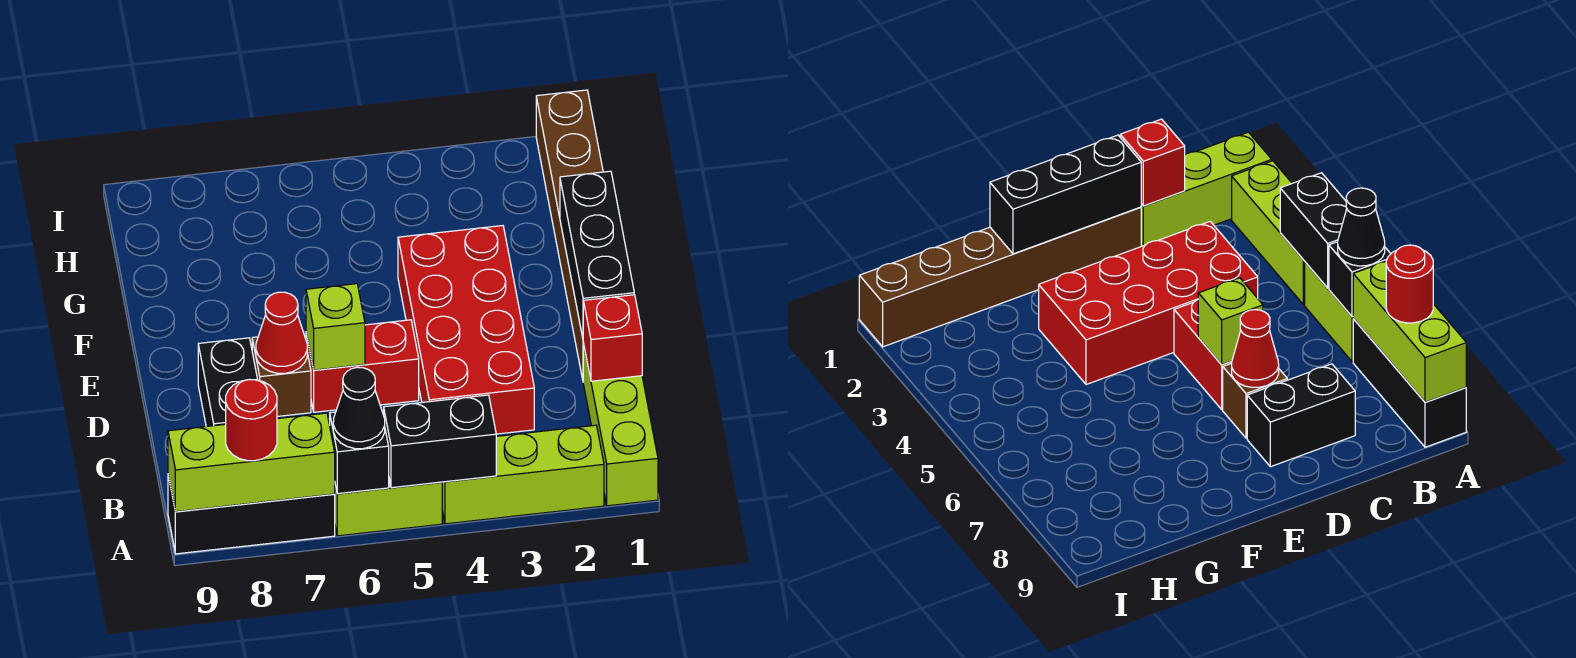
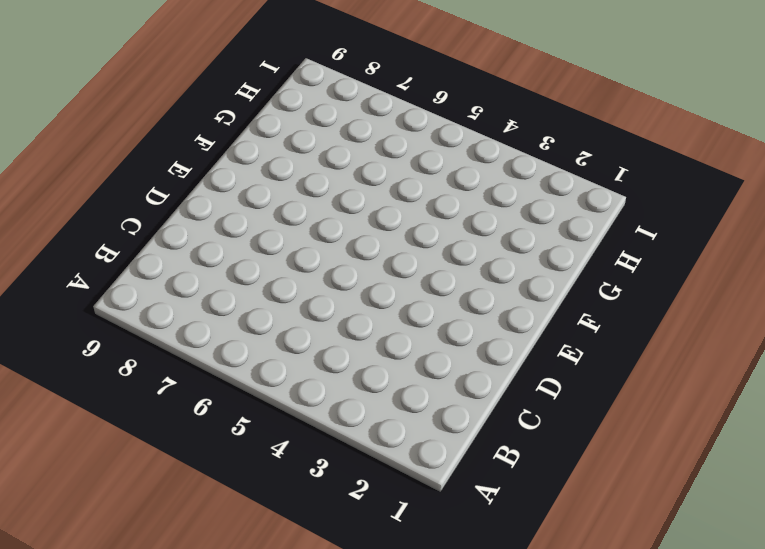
none -> lime brick A1:C1 level 1
none -> lime brick A2:A4 level 1
none -> lime brick A5:A6 level 1

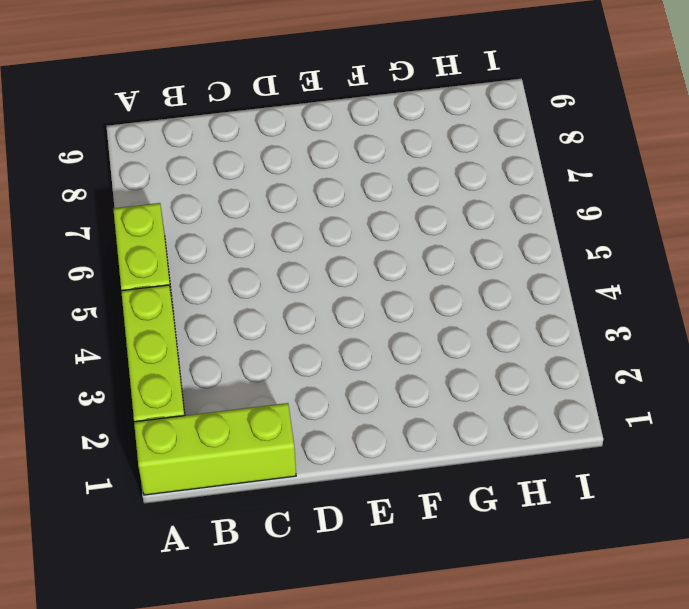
none -> black brick A7:A9 level 1
none -> red brick C3:F4 level 1
none -> black brick C8:D8 level 1

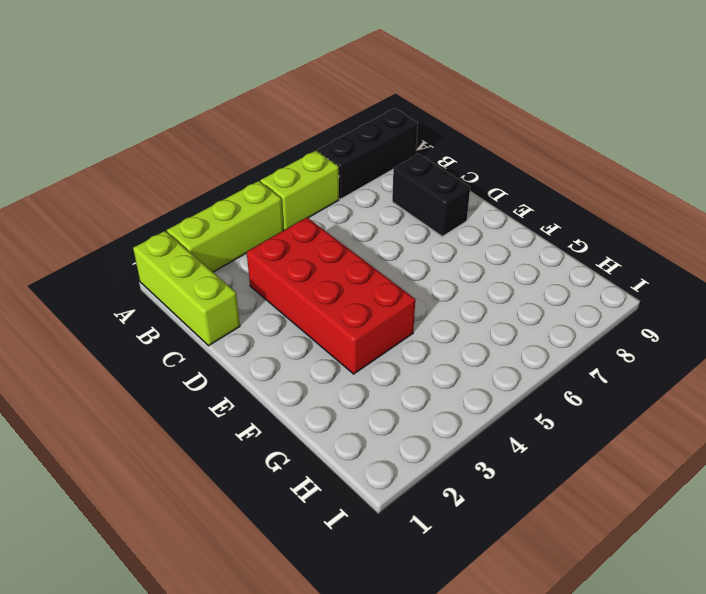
none -> brown brick D1:I1 level 1
none -> red brick D5:D6 level 1
none -> brown brick D7 level 1

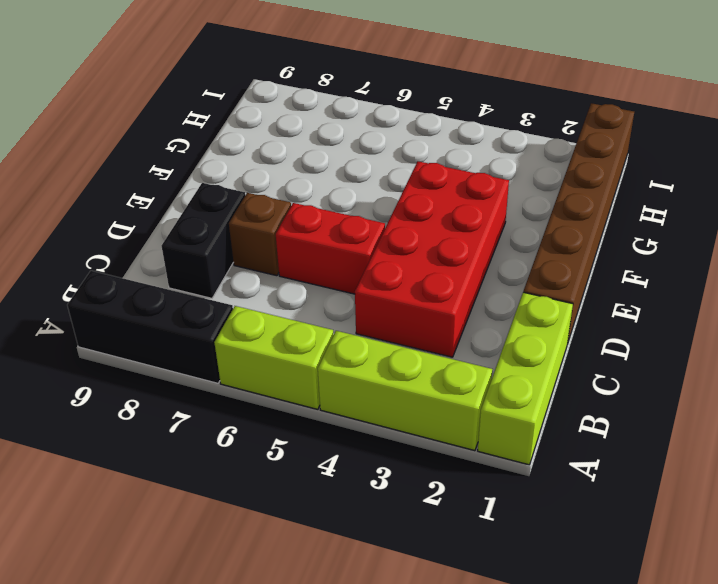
none -> black brick A4:A5 level 2
none -> black brick A6 level 2
none -> lime brick A7:A9 level 2

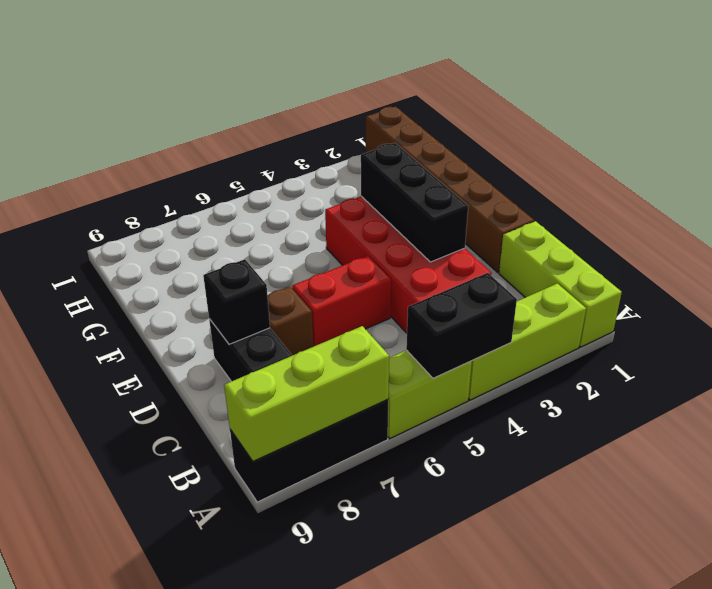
black brick D3:F3 level 2 -> black brick D1:F1 level 2
black brick D8 level 2 -> black brick A6 level 2
none -> red brick C1 level 2
none -> lime brick D6 level 2
none -> red cone D7 level 2

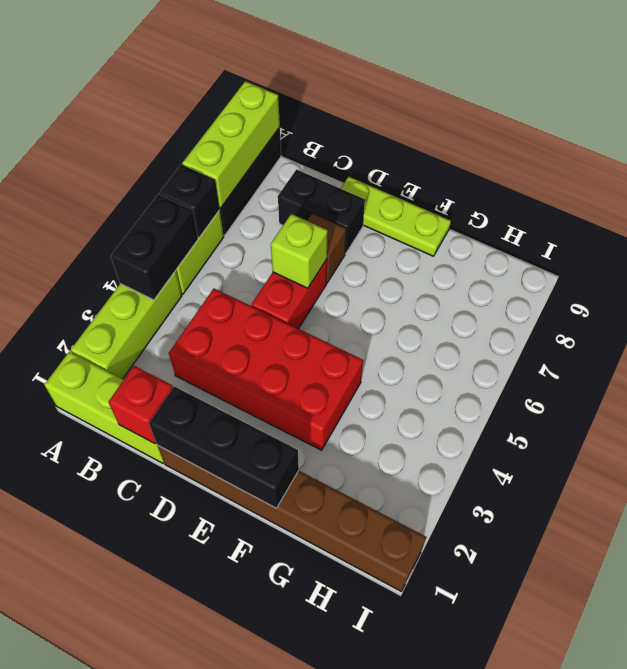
lime plate D9:F9 level 1 -> none
none -> red cone D7 level 2
none -> black cone A6 level 3
none -> red round brick A8 level 3

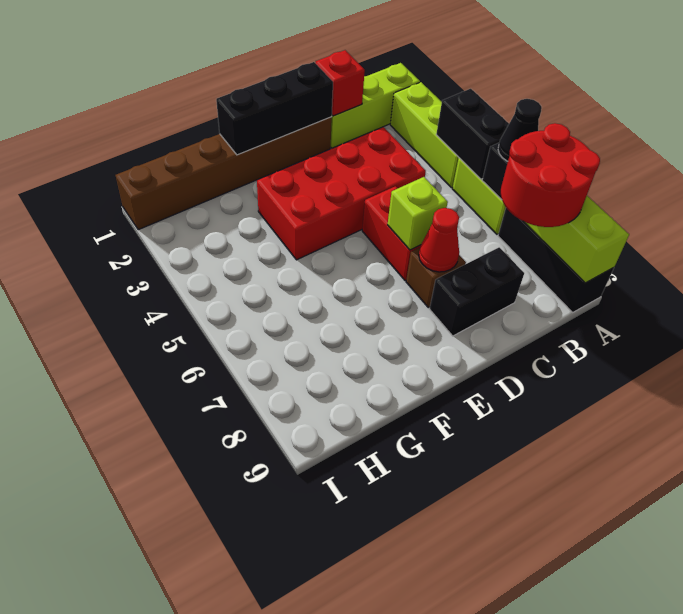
red round brick A7:B8 level 3 -> red round brick A8 level 3

